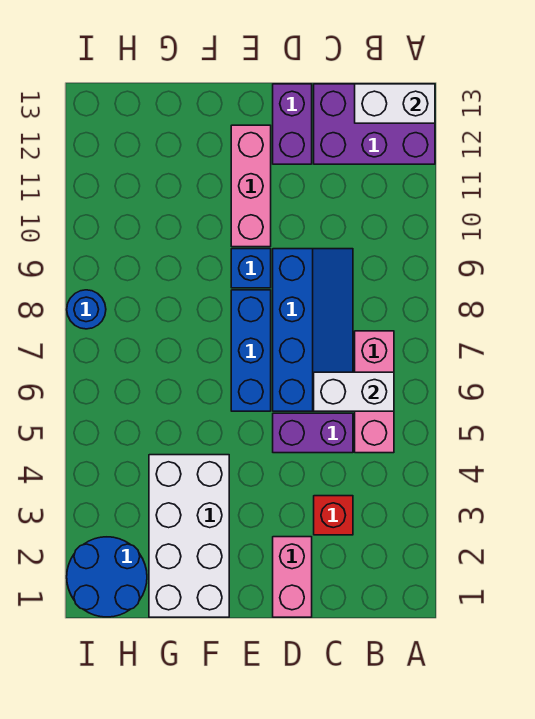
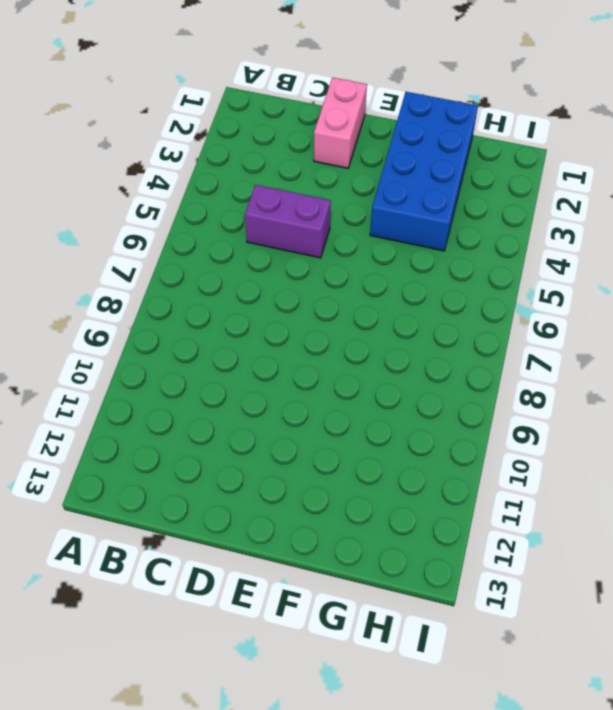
blue brick F1:G4 level 1 -> white brick F1:G4 level 1
none -> purple brick A12:C13 level 1
none -> pink brick B5:B7 level 1
none -> red brick C3 level 1

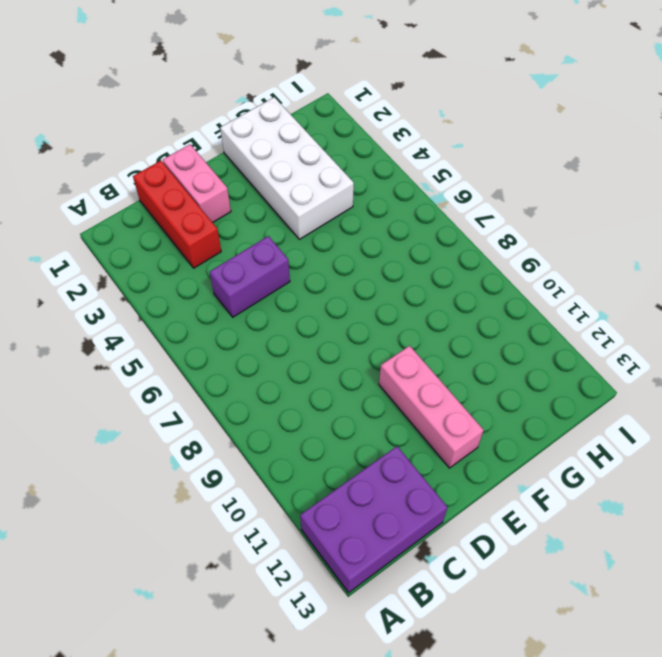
red brick C1:C3 level 1 -> red brick C3 level 1
none -> pink brick B5:B7 level 1
none -> blue slope C6:D9 level 1 top D
none -> purple brick D12:D13 level 1

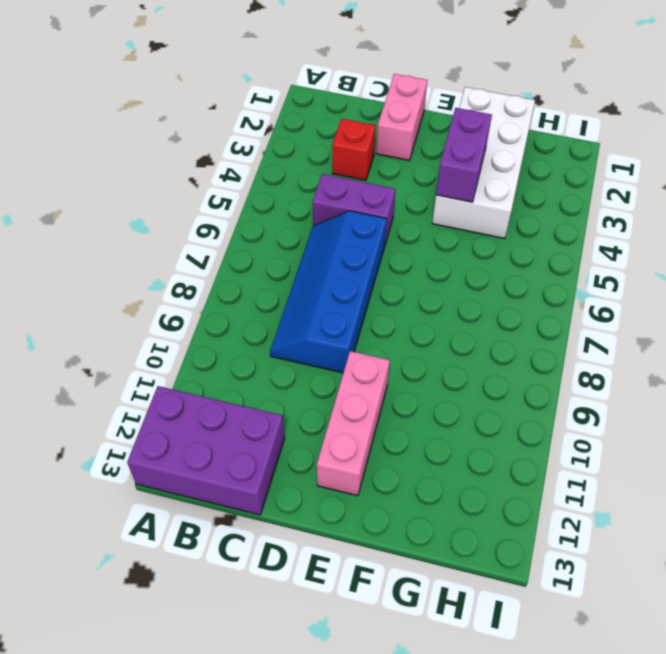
purple brick F3:F4 level 2 -> purple brick D12:D13 level 1
none -> pink brick B5:B7 level 1
none -> blue brick E6:E8 level 1
none -> blue brick E9 level 1

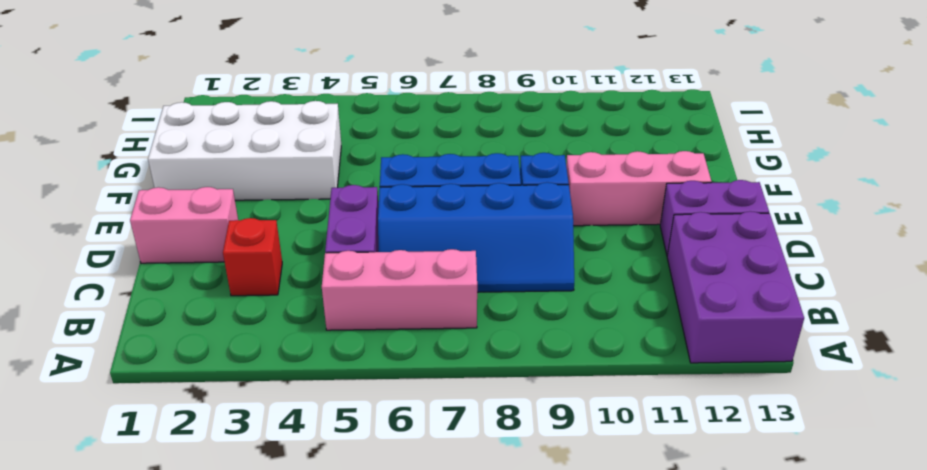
none -> blue round brick H1:I2 level 1
none -> blue round brick I8 level 1
none -> white brick A13:B13 level 2

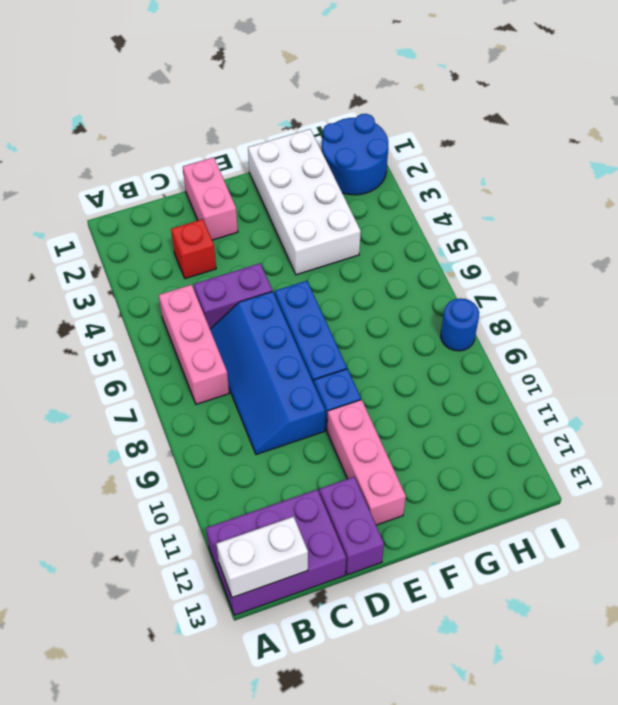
none -> white brick B6:C6 level 2

